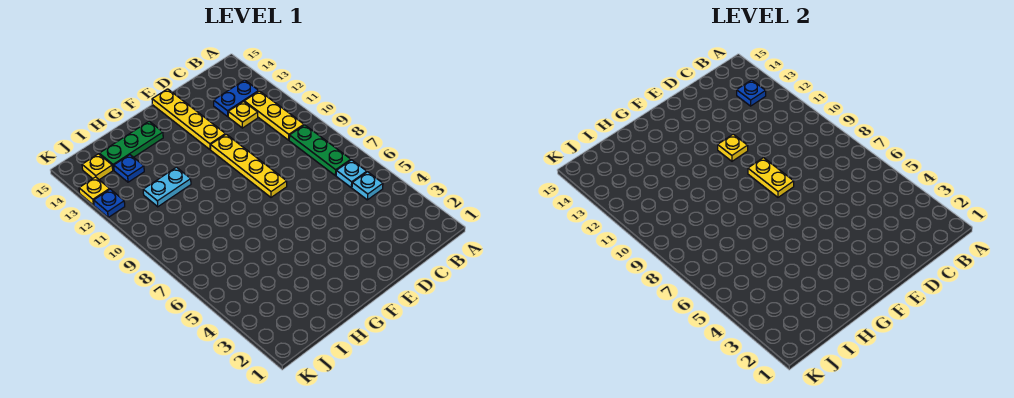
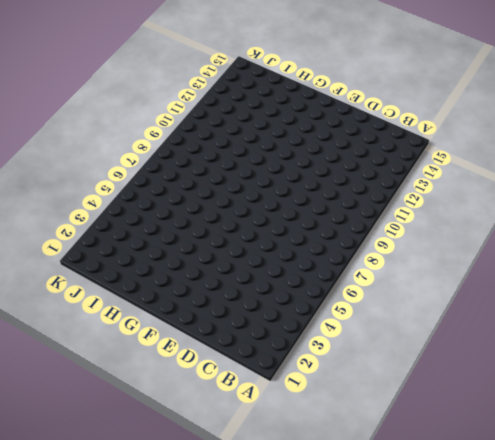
none -> cyan plate B5 level 1
none -> cyan plate B6 level 1
none -> green plate B7:B9 level 1

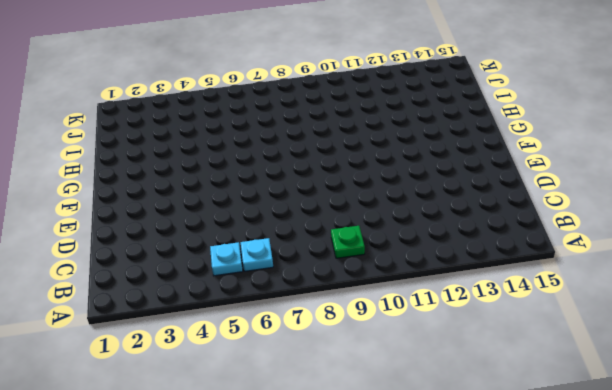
green plate B9 level 1 -> green plate B7:B9 level 1
none -> yellow plate B10:B12 level 1
none -> blue plate B13:C13 level 1
none -> yellow plate C12 level 1

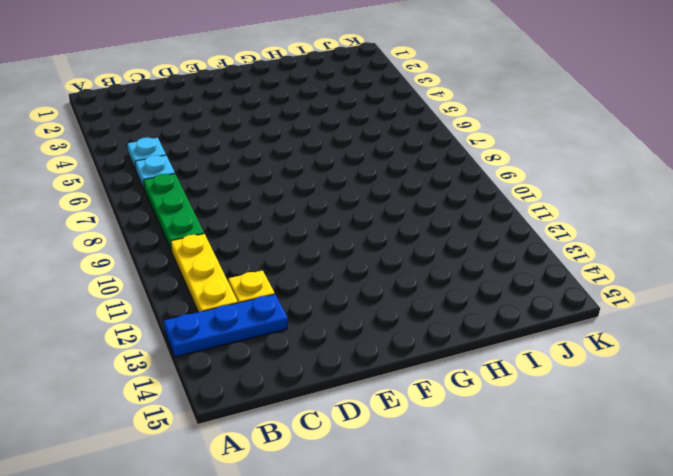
blue plate A13:C13 level 1 -> blue plate B13:C13 level 1
none -> yellow plate E8:E11 level 1
none -> yellow plate E12:E15 level 1
none -> green plate G14:I14 level 1

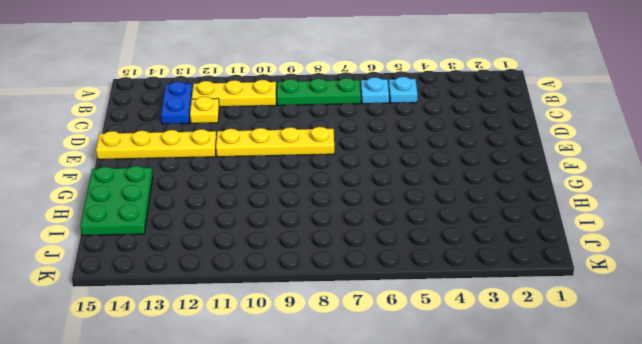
green plate G14:I15 level 1 -> green plate G14:I14 level 1
none -> cyan plate H11:I11 level 1
none -> blue plate I13 level 1
none -> yellow plate J14 level 1

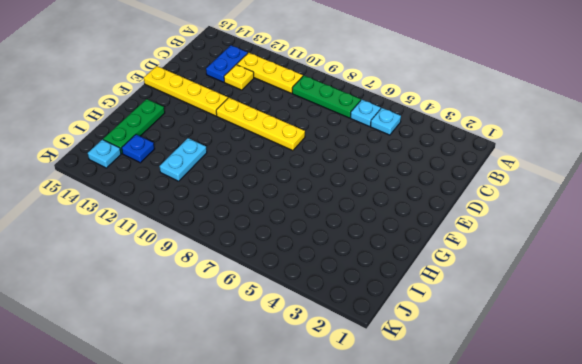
cyan plate J14 level 1 -> yellow plate J14 level 1
none -> blue plate K12 level 1
none -> yellow plate K13 level 1
none -> blue plate B13 level 2

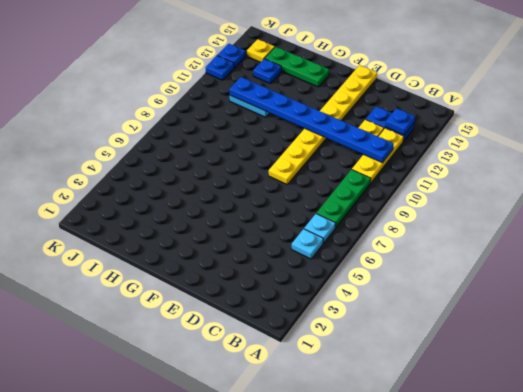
blue plate B11:I11 level 2 -> yellow plate E11 level 2
blue plate K13 level 1 -> yellow plate K13 level 1
none -> yellow plate E8:E9 level 2

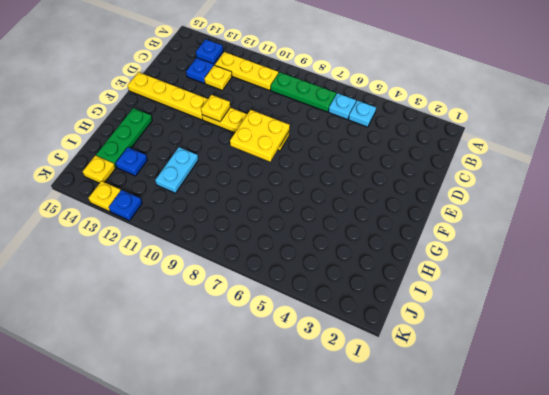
yellow plate E8:F9 level 2 -> yellow plate E8:E9 level 2

